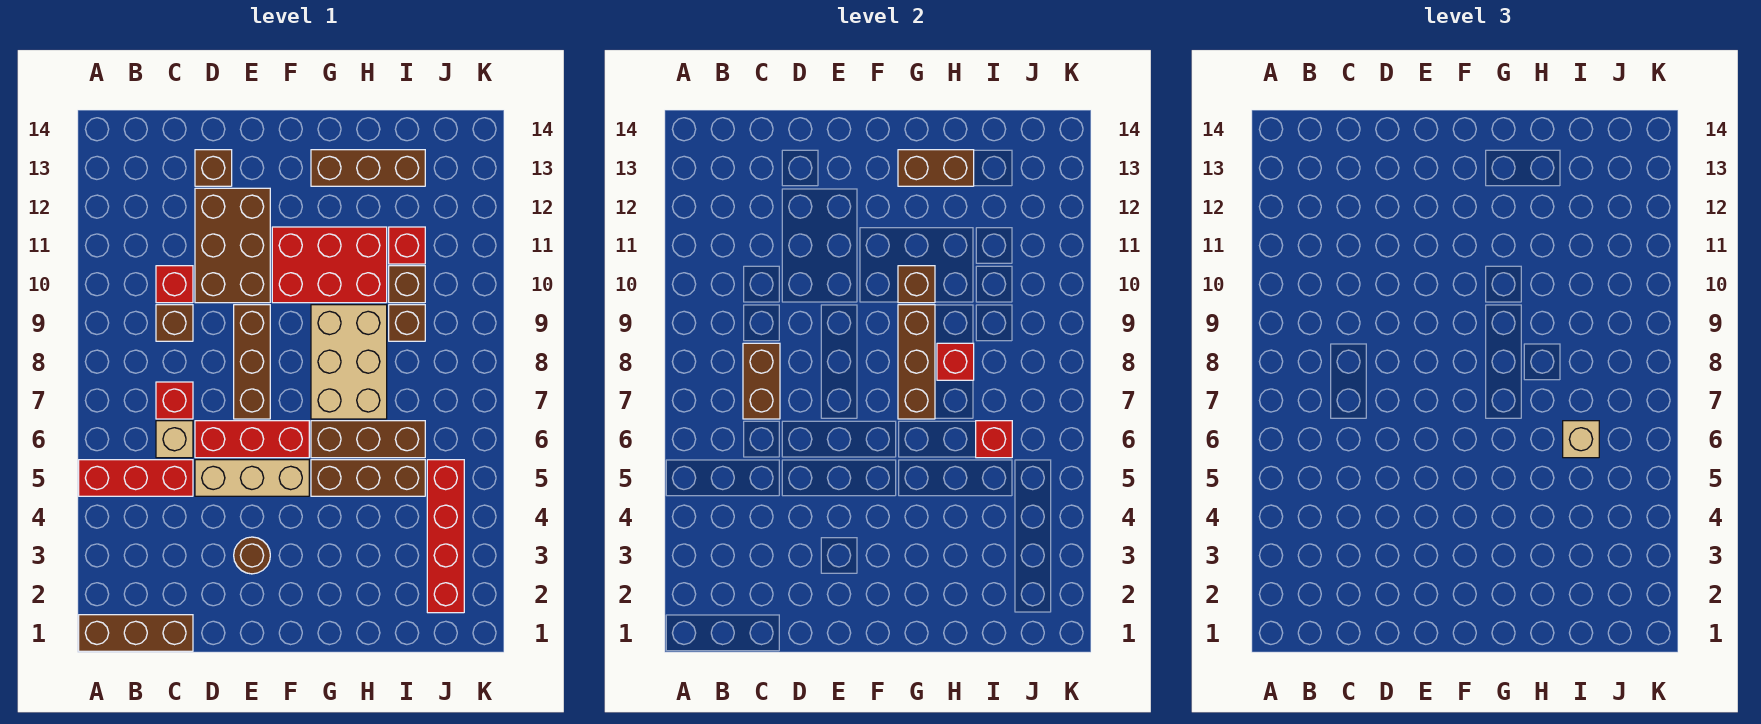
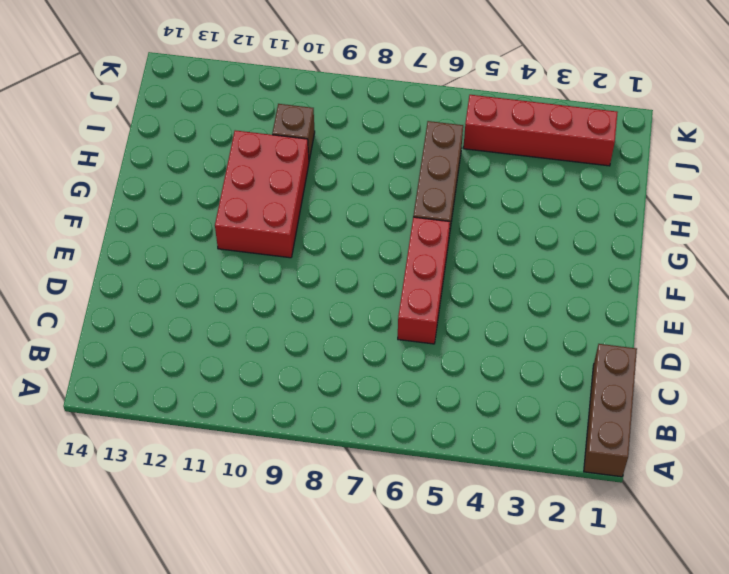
none -> red brick A5:C5 level 1
none -> tan brick C6 level 1
none -> red brick C7 level 1

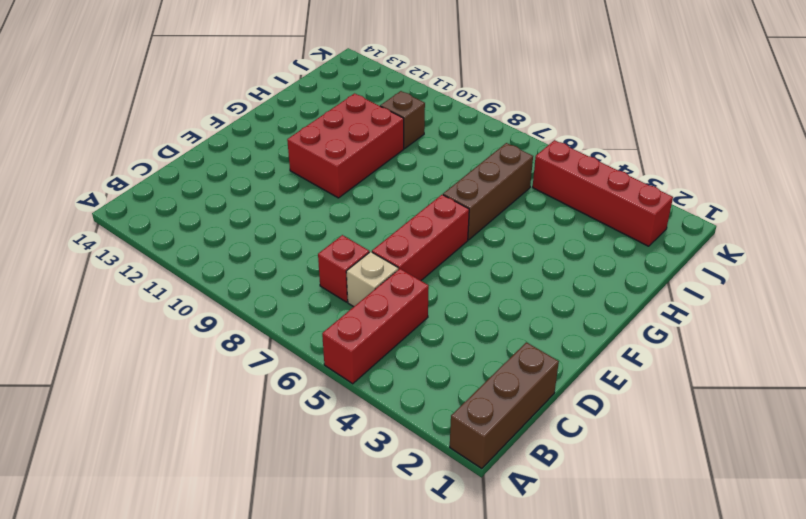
none -> brown brick C9 level 1
none -> red brick C10 level 1
none -> tan brick D5:F5 level 1

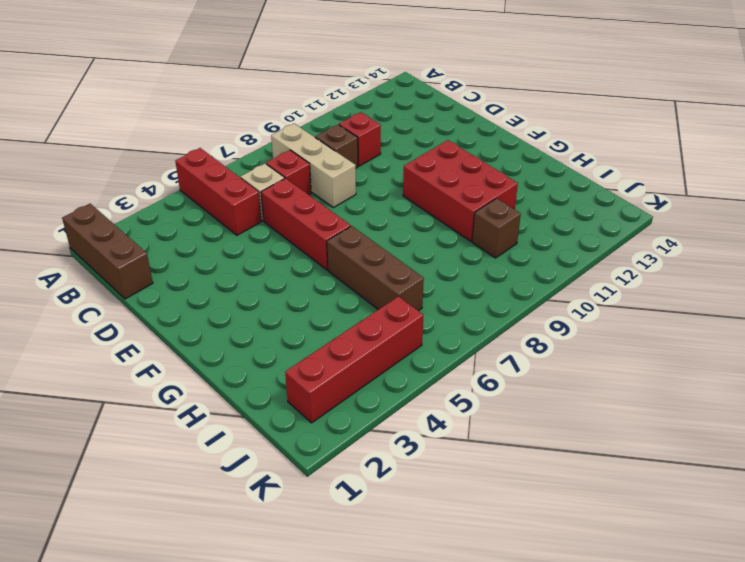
tan brick B8:D8 level 1 -> tan brick D5:F5 level 1
none -> brown brick D10:E12 level 1
none -> brown brick D13 level 1
none -> brown round brick E3 level 1

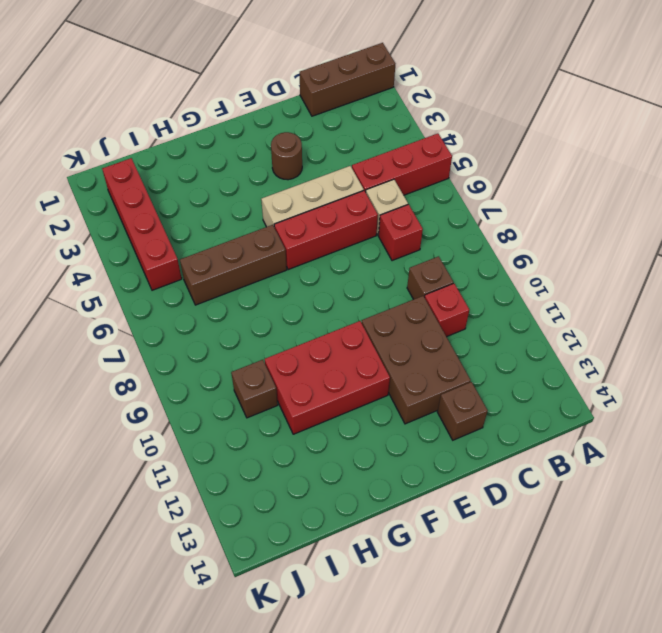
none -> brown brick E7:E9 level 1
none -> brown brick G5:I5 level 1
none -> tan brick G7:H9 level 1

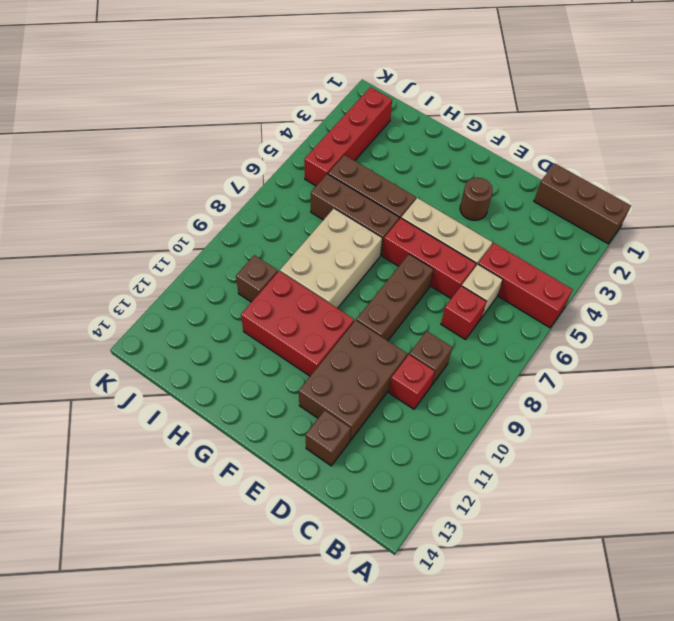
none -> brown brick G13:I13 level 1
none -> brown brick I9 level 1
none -> red brick I11 level 1

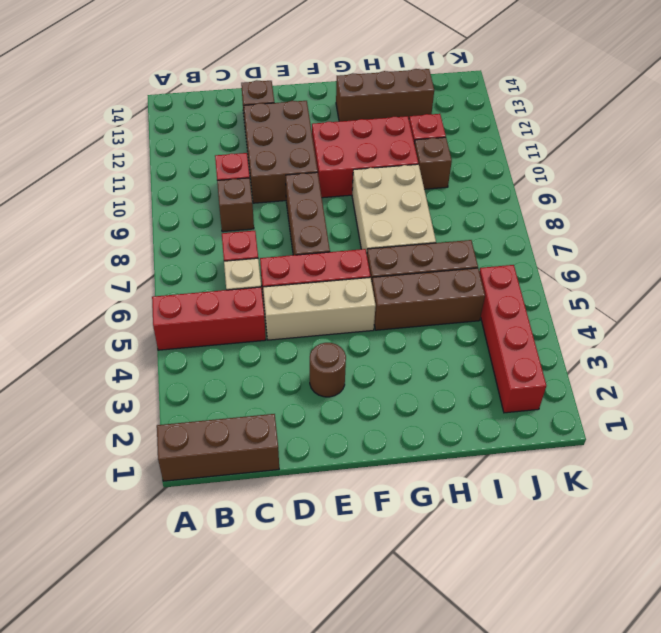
none -> brown brick I9 level 1
none -> brown brick C7:C8 level 2
none -> brown brick G7:G9 level 2

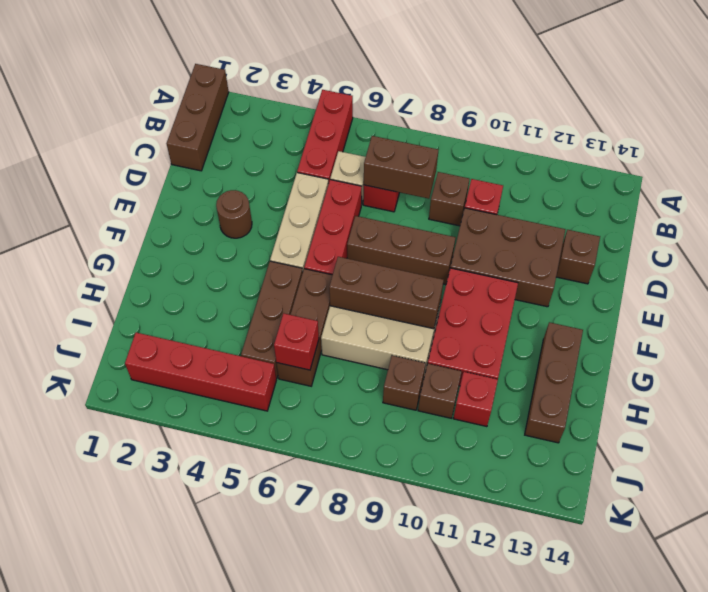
none -> brown brick G10 level 2
none -> brown brick G13:H13 level 2
none -> red brick H8 level 2

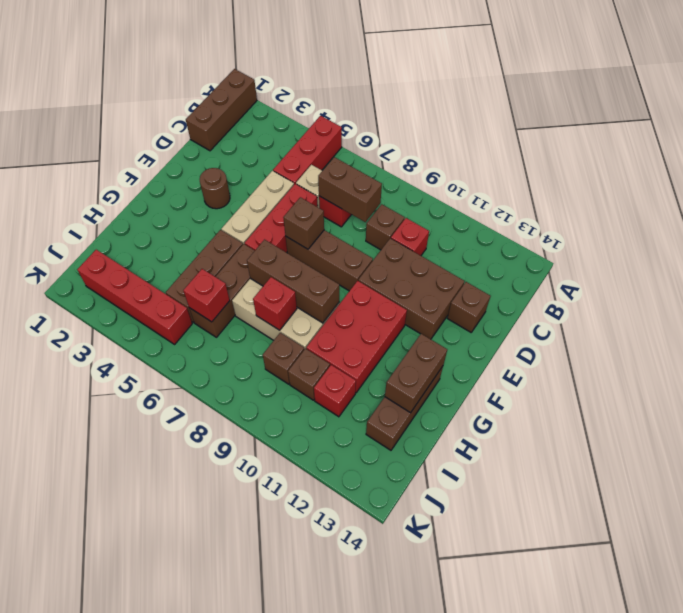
brown brick E7 level 2 -> brown brick G10 level 2
none -> tan brick I6 level 3

